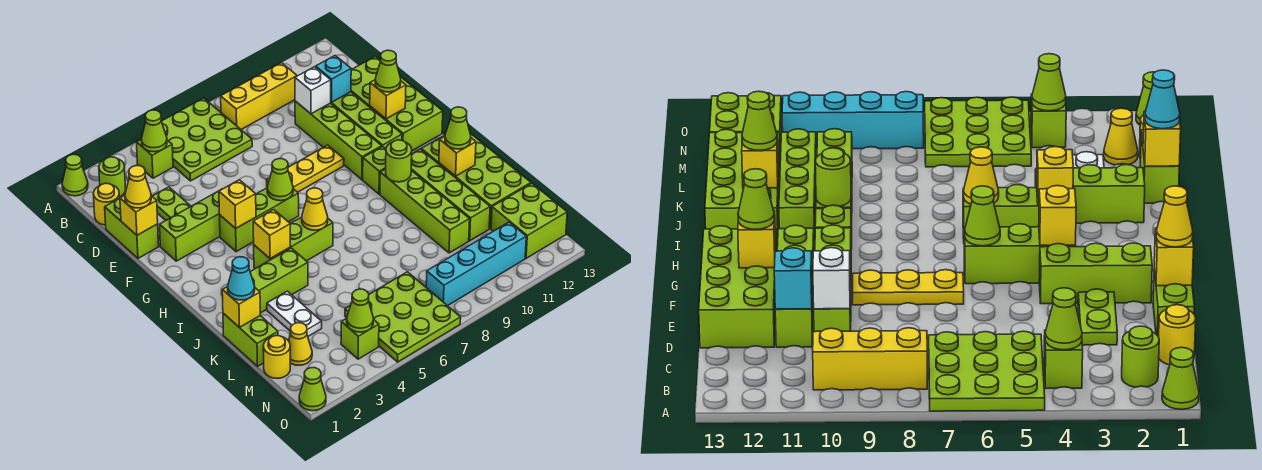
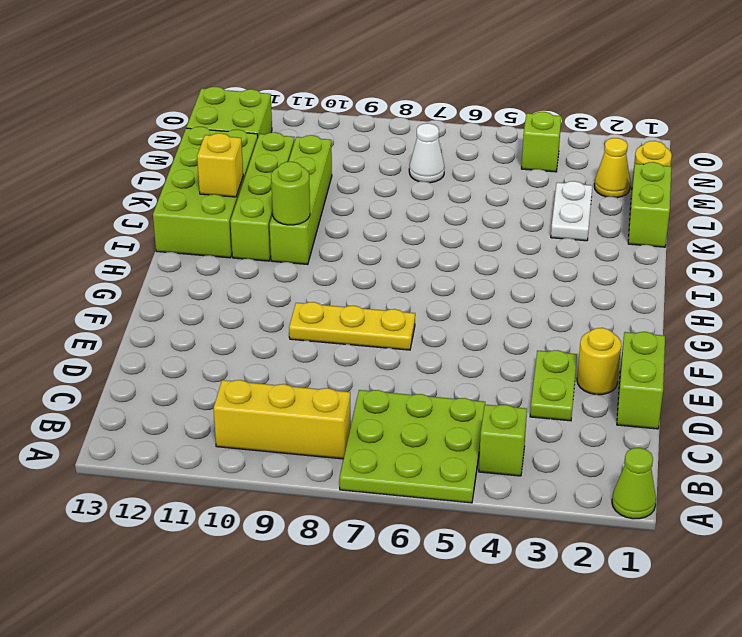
yellow round brick E2 level 1 -> yellow round brick C1 level 1
white cone M7 level 1 -> lime plate M5:O7 level 1
none -> lime round brick B2 level 1
none -> lime brick D10:G10 level 1
none -> lime brick D11:G11 level 1
none -> lime brick D12:G13 level 1

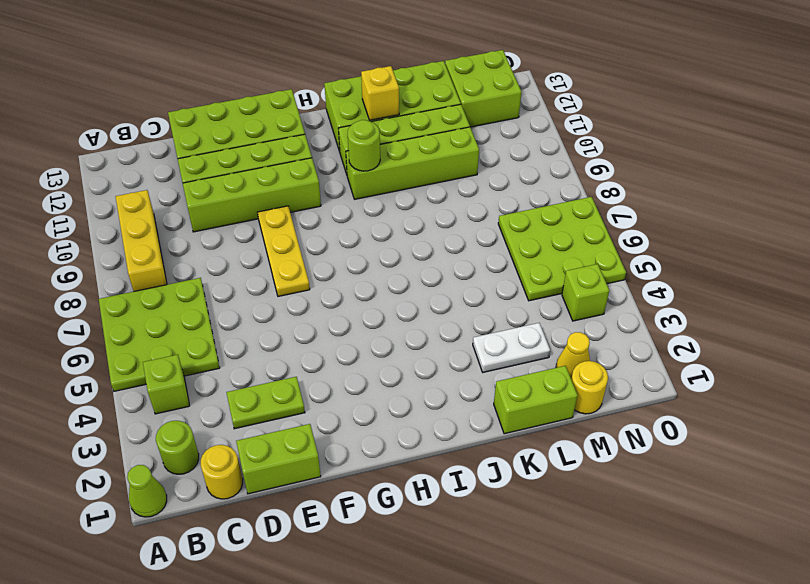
none -> lime brick F2:F4 level 1
none -> lime brick G4:G6 level 1
none -> lime brick H10 level 1
none -> lime brick I4:I6 level 1

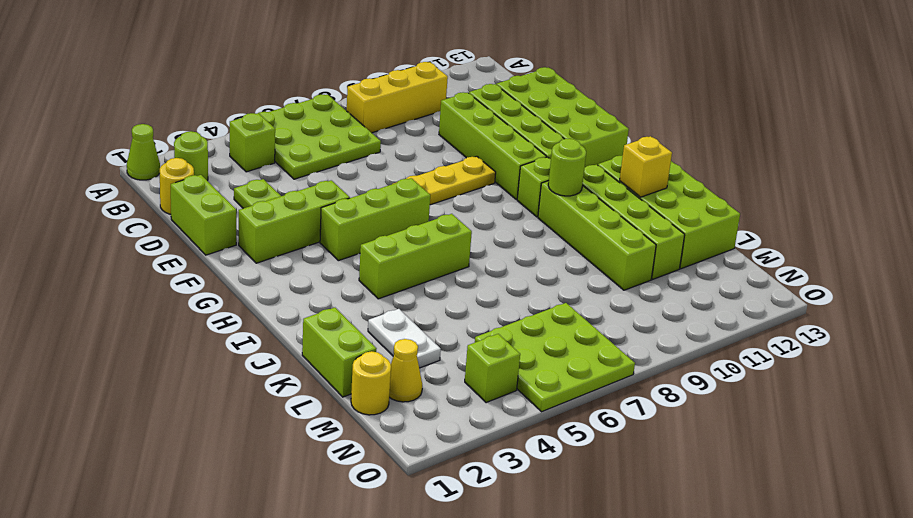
none -> lime brick J2:J4 level 1
none -> lime brick M12:N13 level 1
none -> cyan brick N8:N11 level 1
none -> lime cone O1 level 1

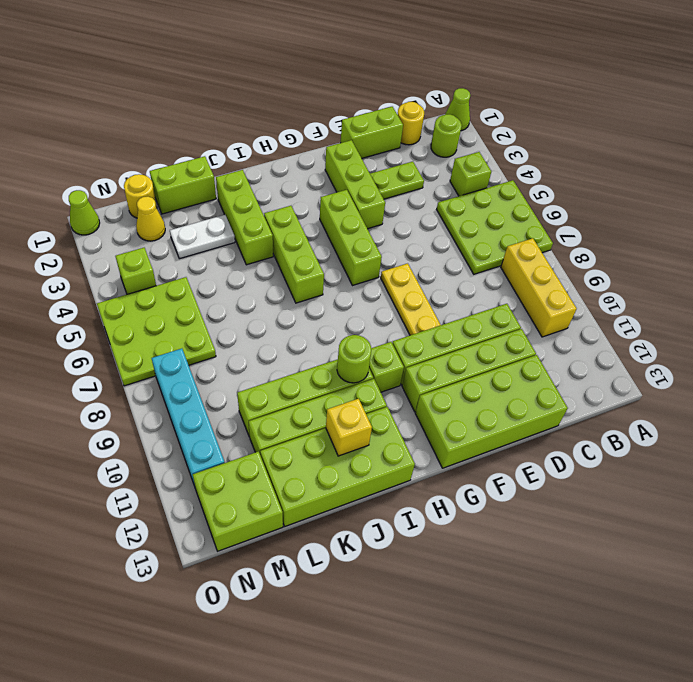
none -> lime cone B4 level 2
none -> white brick D10 level 2
none -> cyan brick D11 level 2
none -> yellow brick E1 level 2

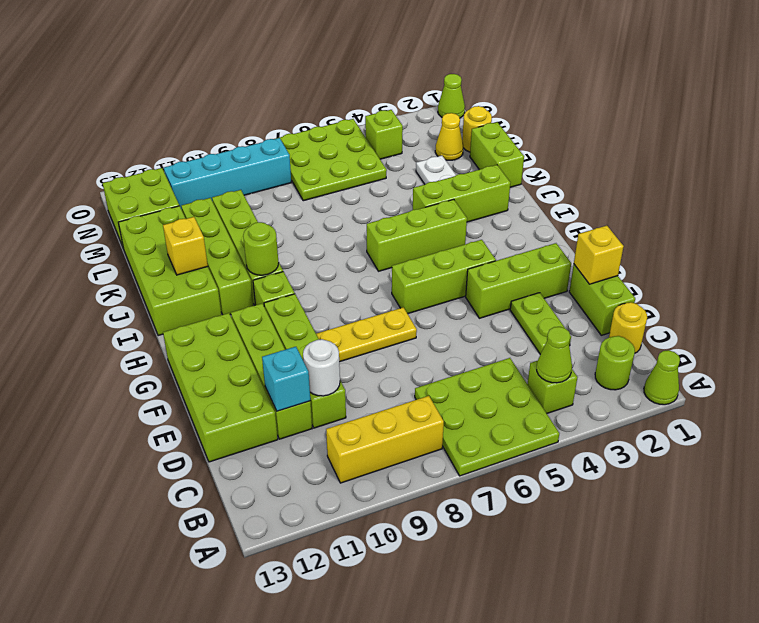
white round brick D10 level 2 -> white brick D10 level 2
none -> yellow brick F12 level 2
none -> yellow brick G4 level 2
none -> lime cone G6 level 2
none -> yellow brick I4 level 2

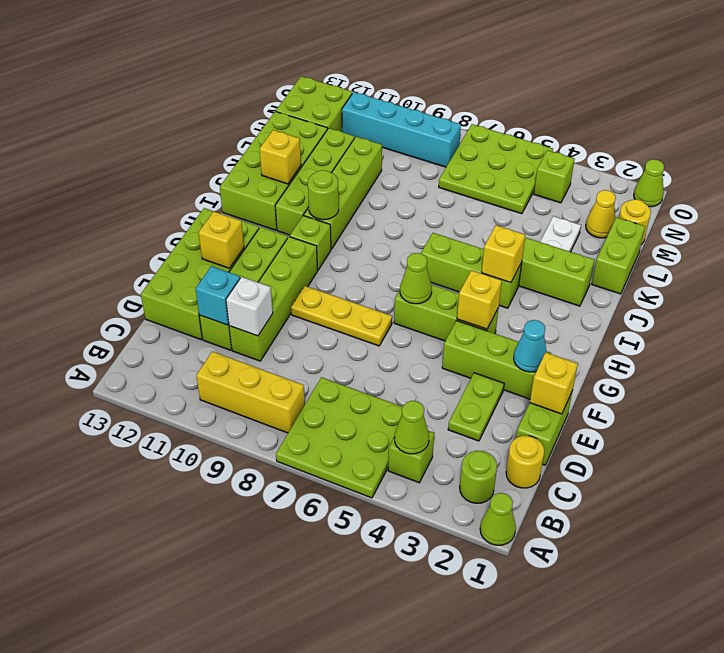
cyan cone F2 level 2 -> cyan cone K1 level 3
none -> yellow cone I6 level 2
none -> yellow brick K1 level 2
none -> lime cone N4 level 2
none -> yellow cone E1 level 3

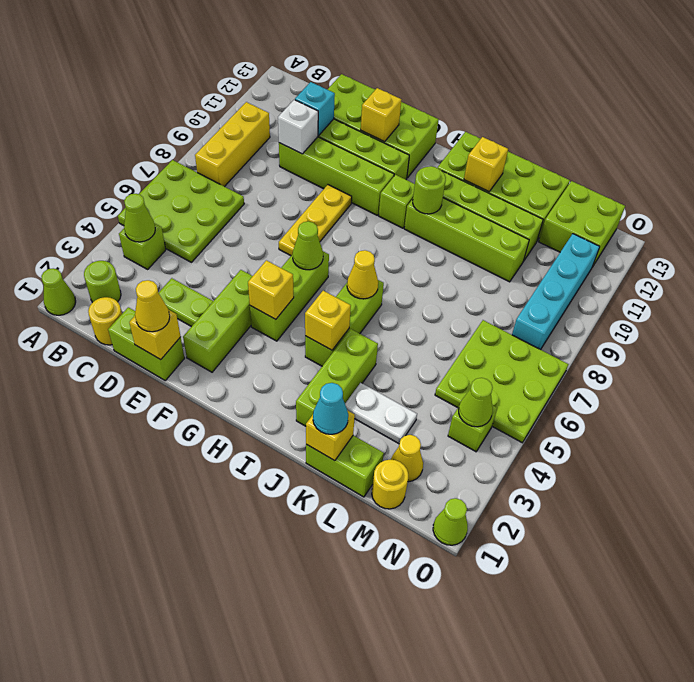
none -> lime cone F12 level 3
none -> lime cone J12 level 3

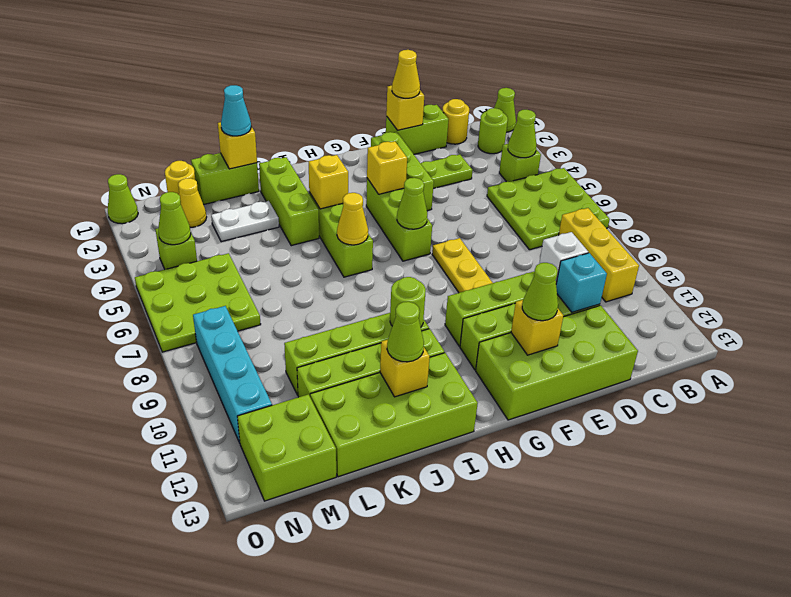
none -> lime brick H10 level 1

